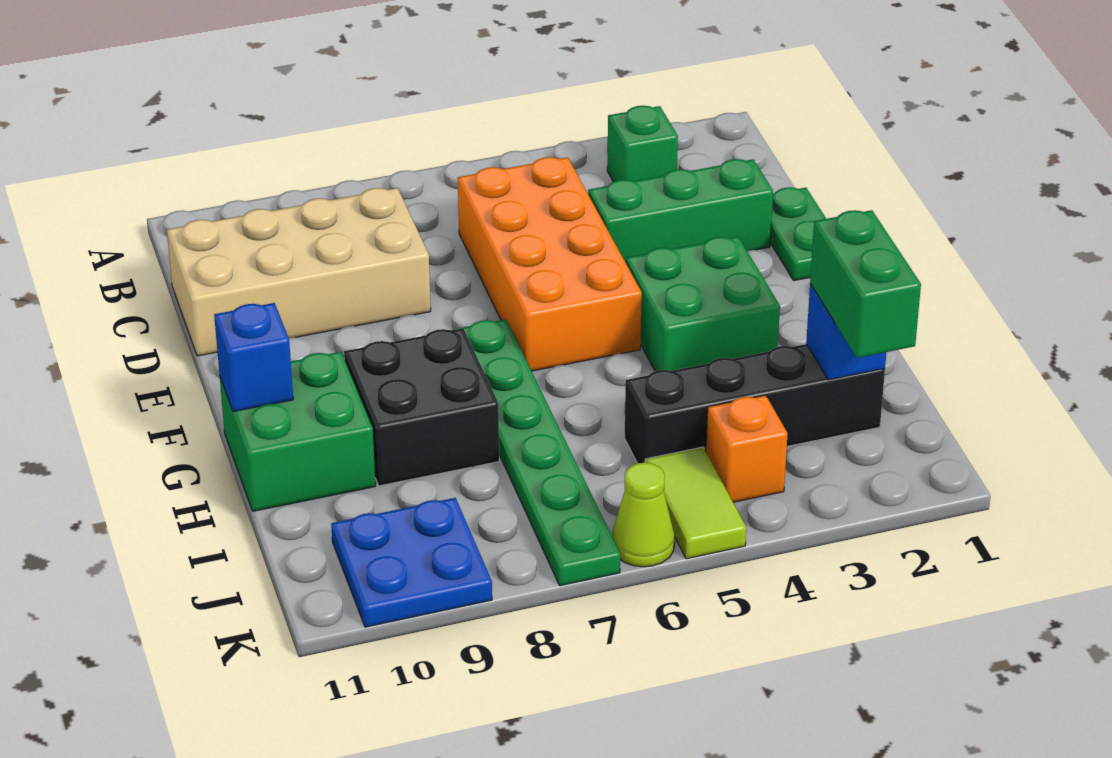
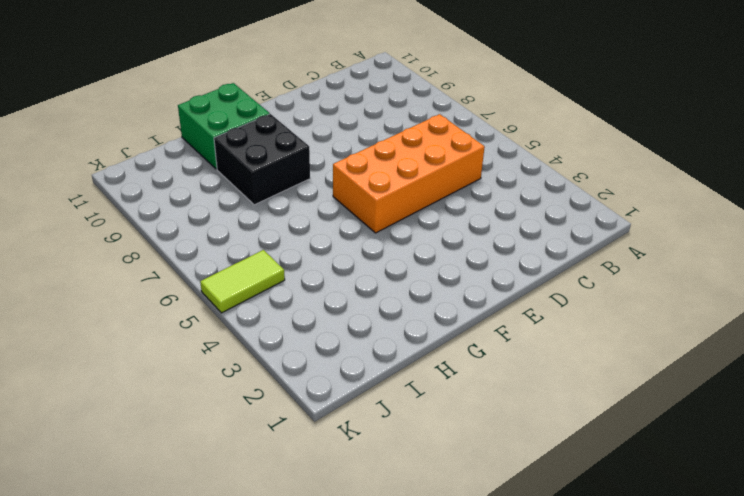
none -> green brick B3 level 1
none -> tan brick C8:D11 level 1
none -> green plate D1:E1 level 1

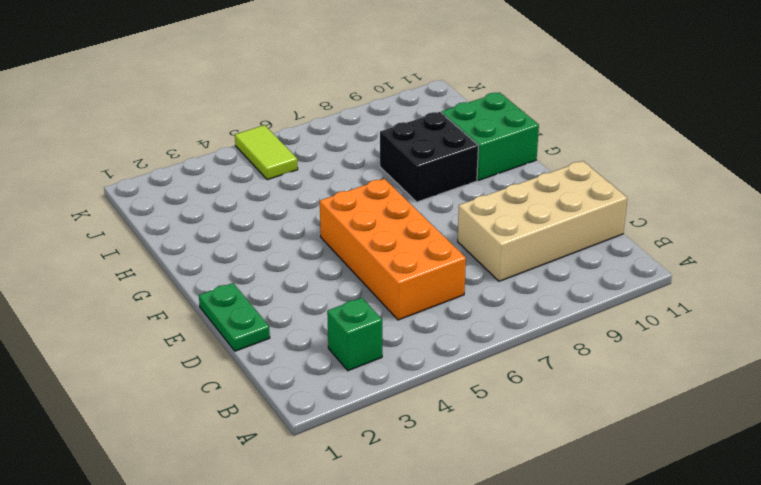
none -> green brick D2:D4 level 1
none -> green brick F3:G4 level 1
none -> green plate F7:K7 level 1

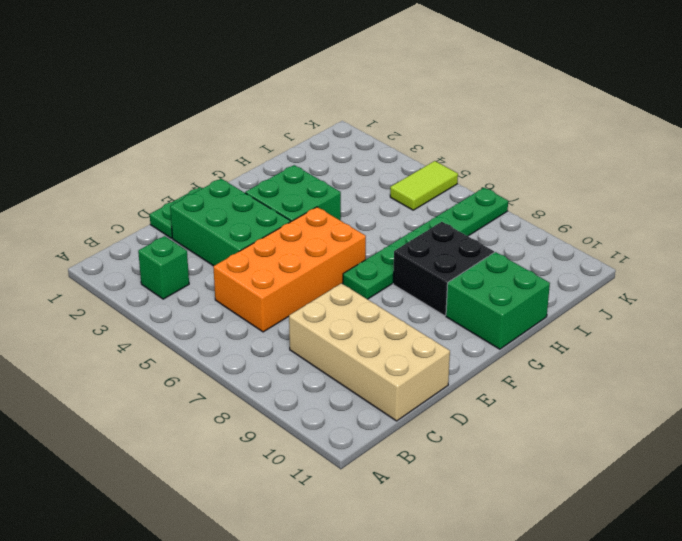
green brick D2:E4 level 1 -> green brick D2:D4 level 1
none -> black brick I2:I5 level 1
none -> orange brick J4 level 1
none -> blue plate J9:K10 level 1

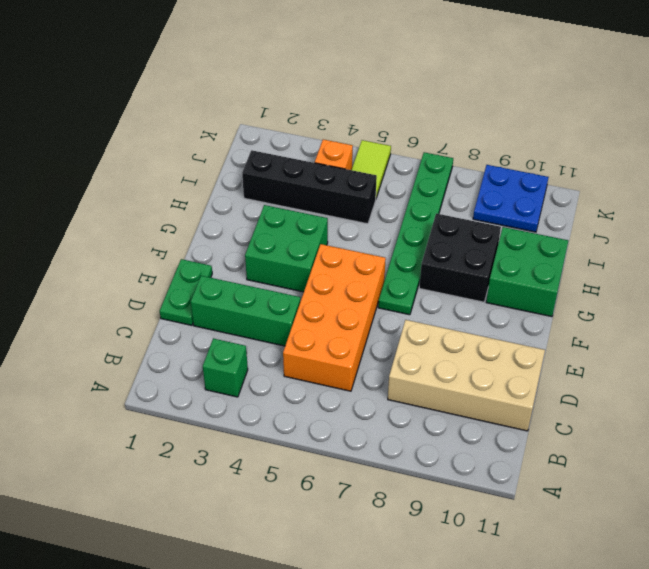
none -> lime cone K6 level 1
none -> blue brick G11 level 2
none -> blue brick I2 level 2

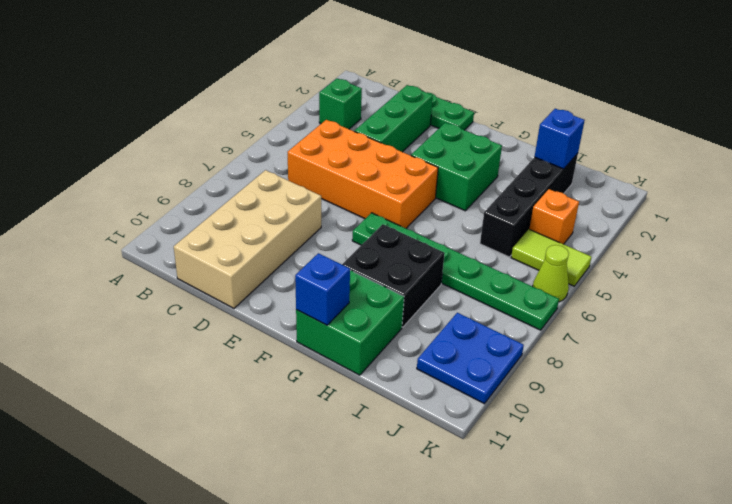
none -> green brick I2:J2 level 3

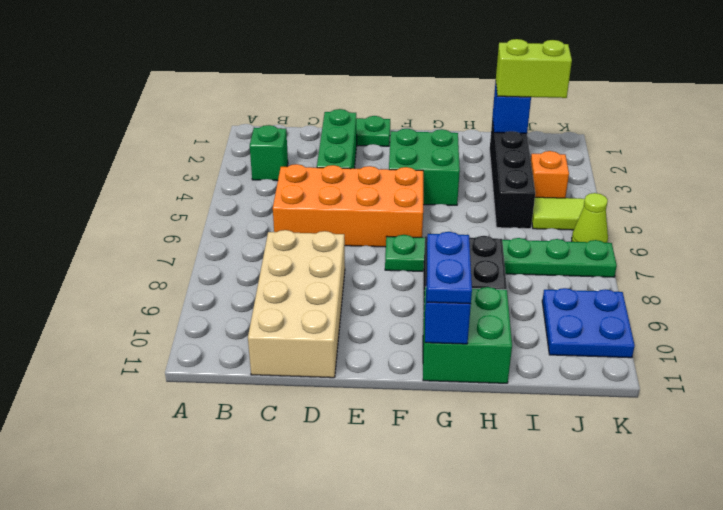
blue plate G10:G11 level 3 -> none
lime brick I2:J2 level 3 -> green brick I2:J2 level 3

